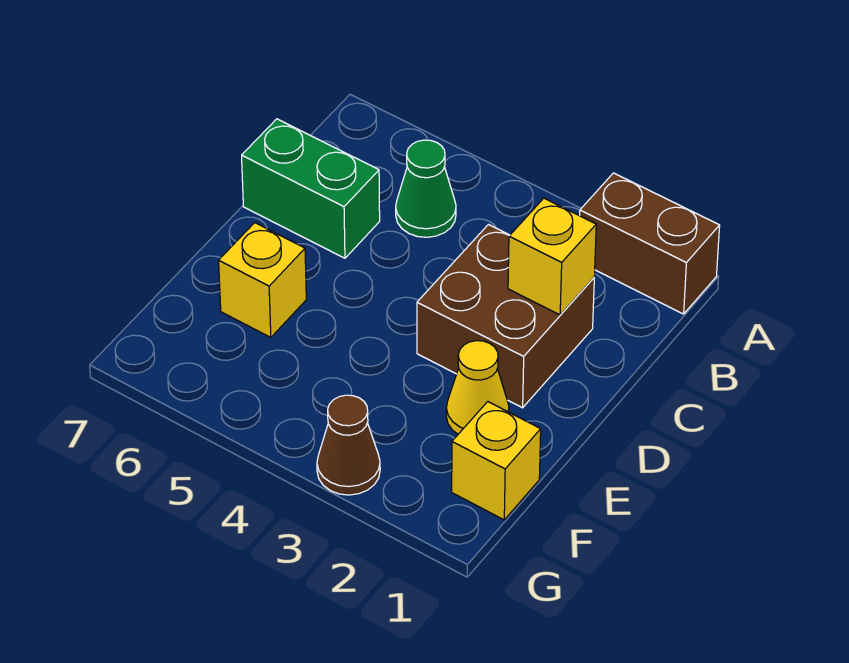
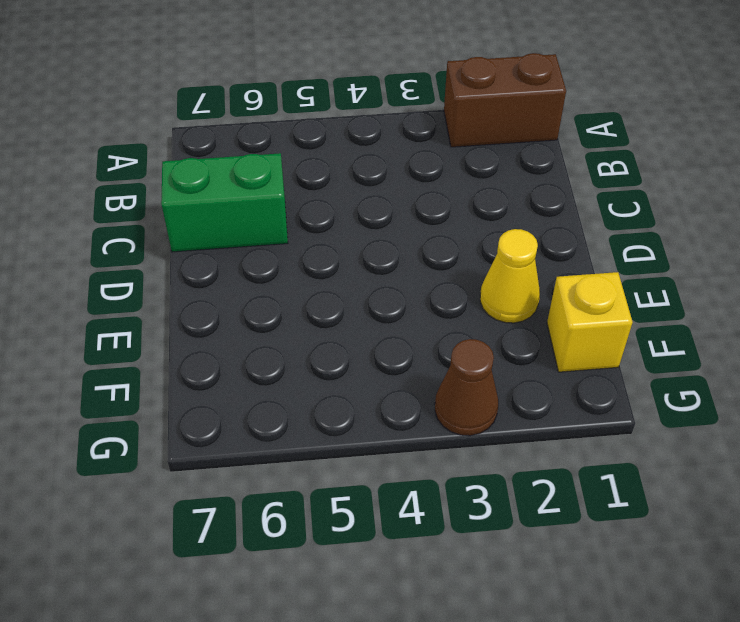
none -> green cone B5 level 1
none -> brown brick C2:D3 level 1

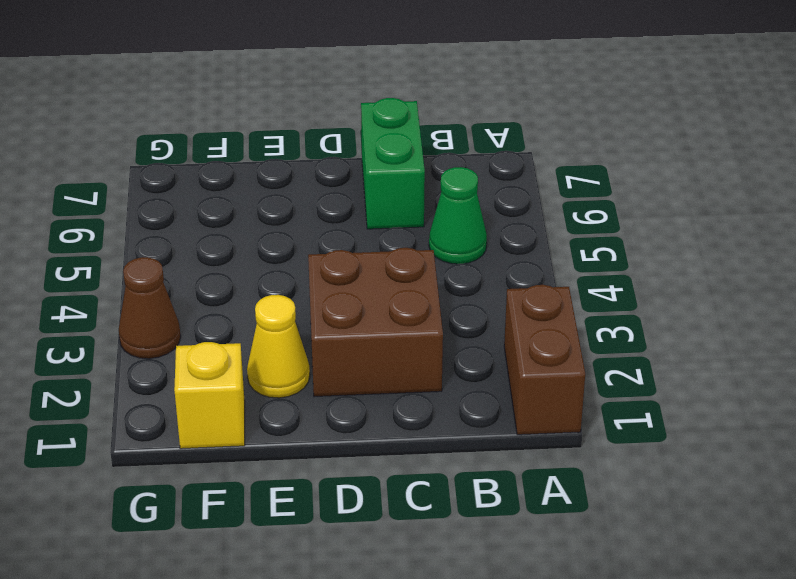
none -> yellow brick E6 level 1
none -> yellow brick C2 level 2

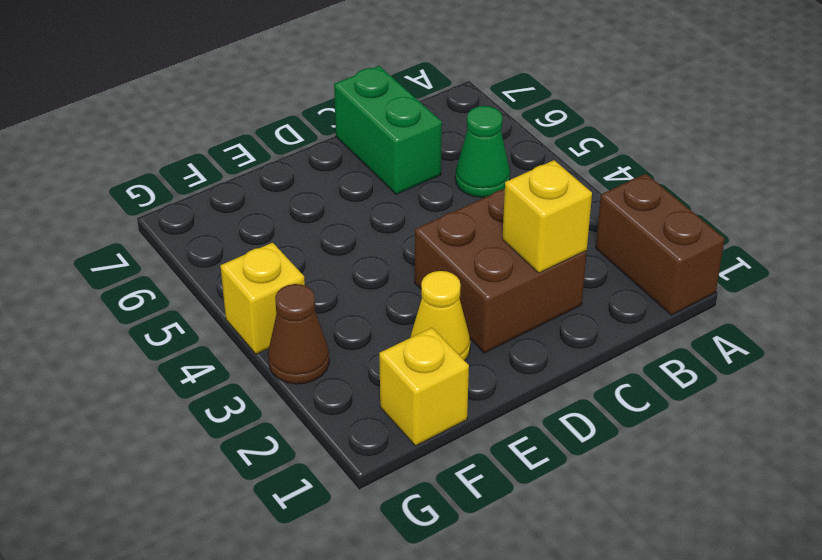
yellow brick G4 level 1 -> yellow brick E6 level 1

